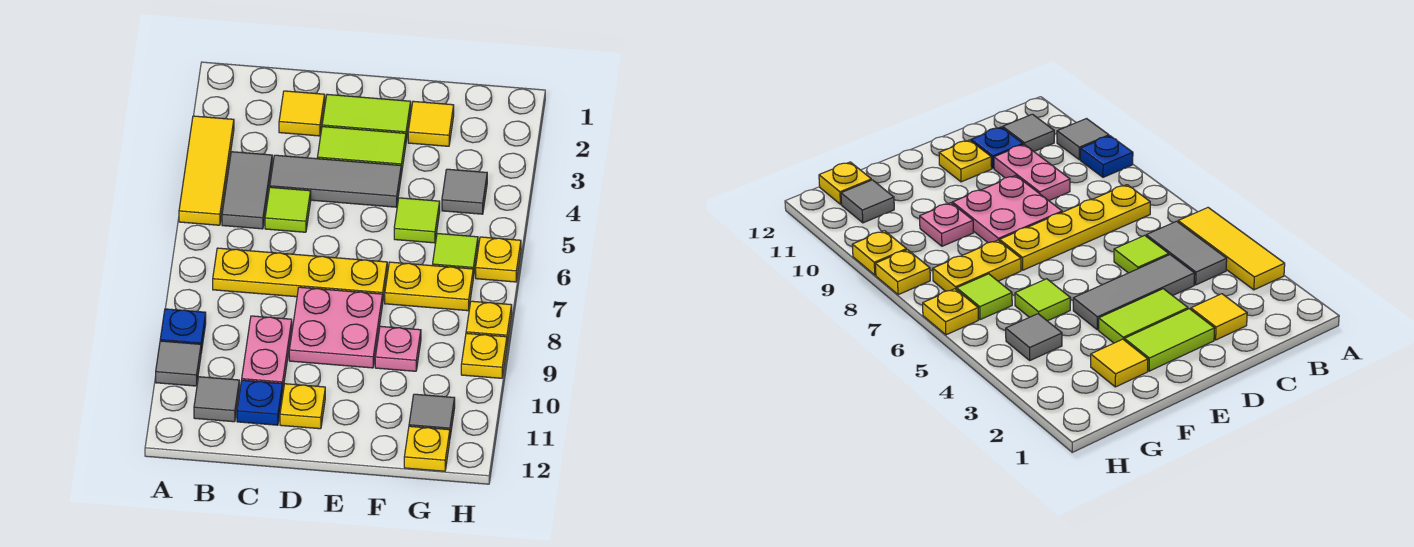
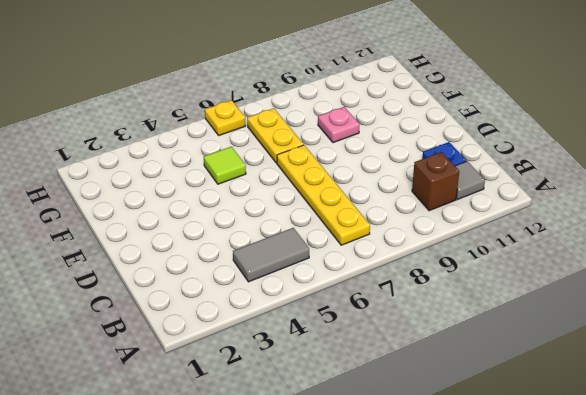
brown brick B10 level 1 -> none
none -> yellow tile A3:A5 level 1
none -> blue plate A9 level 1
none -> grey tile A10 level 1

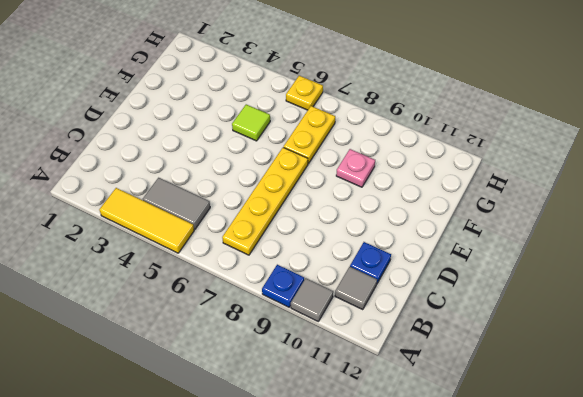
none -> yellow tile C2 level 1
none -> grey tile C4:E4 level 1
none -> lime tile C5 level 1

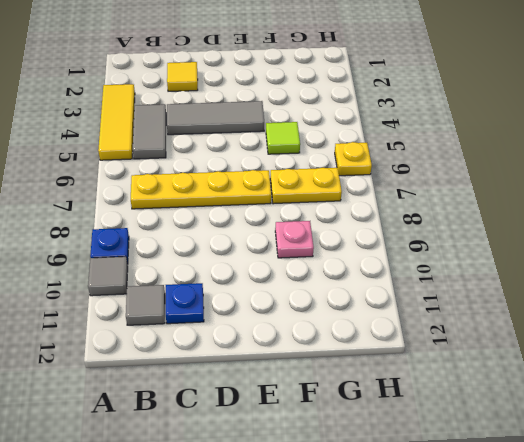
none -> lime tile C5 level 1
none -> pink plate C9:C10 level 1
none -> lime tile D2:E2 level 1

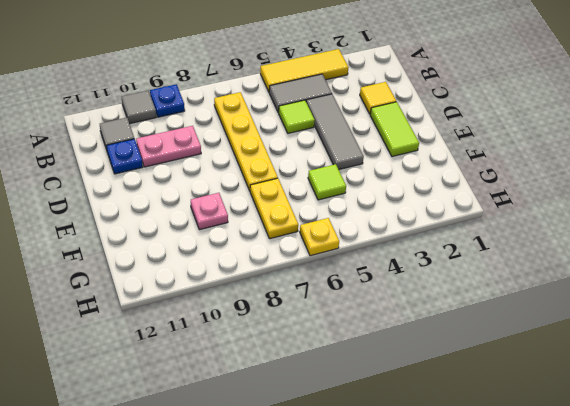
none -> lime tile D3:E3 level 1
none -> pink plate D8:E9 level 1
none -> yellow plate D11 level 1

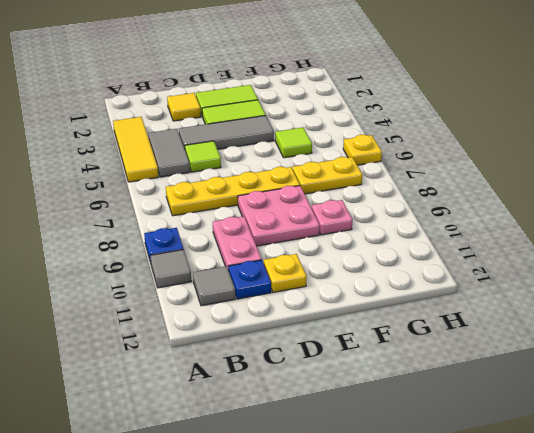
none -> yellow tile F2 level 1
none -> grey tile G4 level 1
none -> lime tile G6 level 1

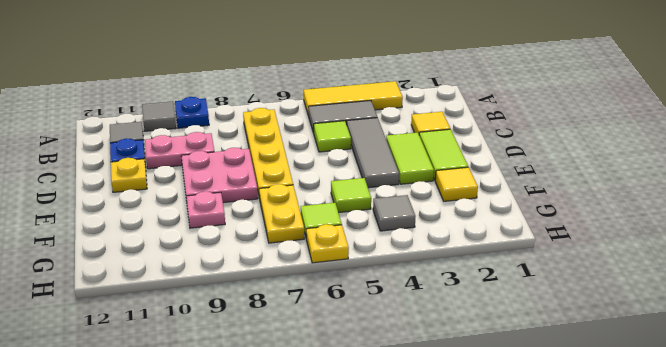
none -> grey tile G11 level 1
none -> yellow plate G12 level 1
none -> yellow plate H8 level 1

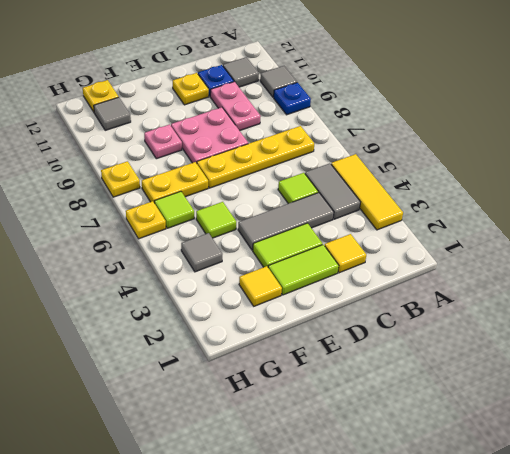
none -> yellow plate H9 level 1

